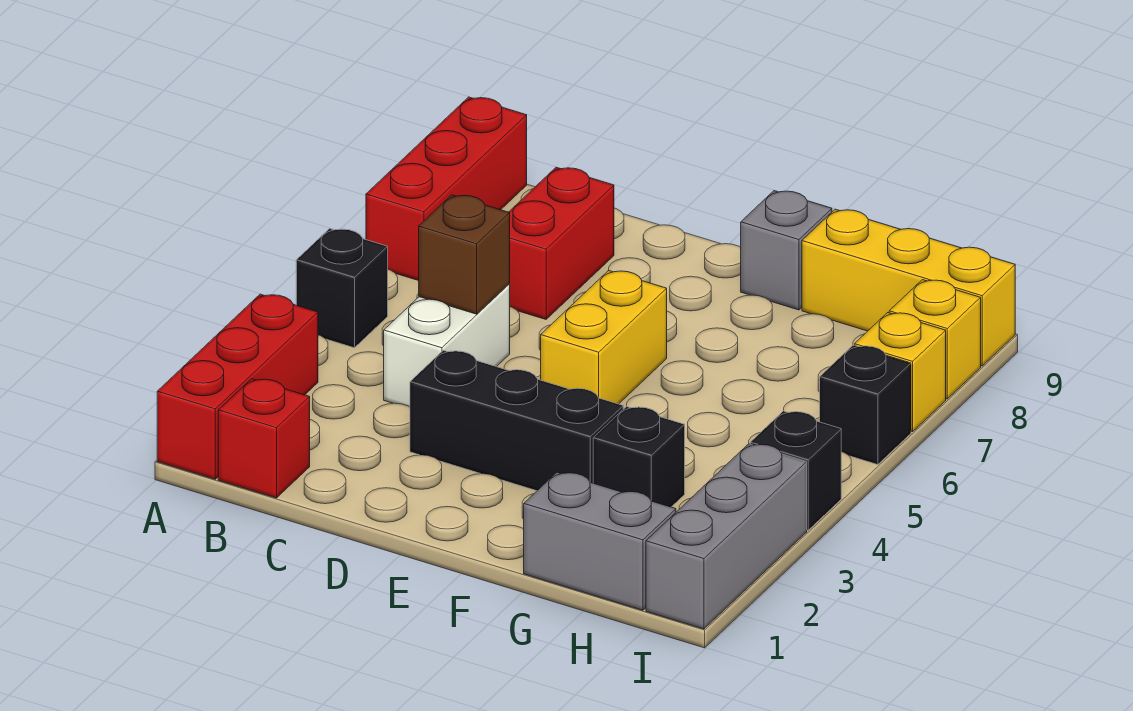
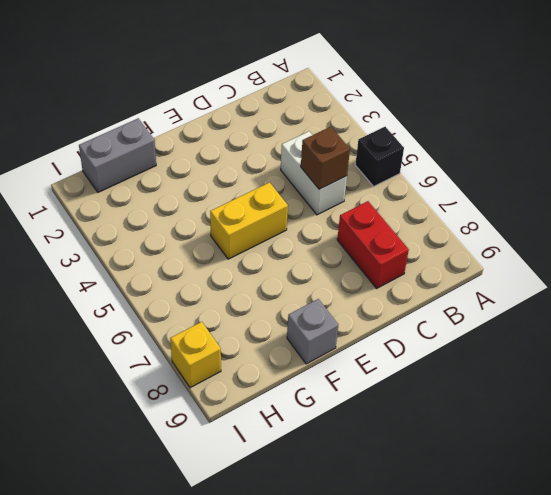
yellow brick E5:F5 level 1 -> yellow brick E5:E6 level 1
none -> red brick A1:A3 level 1
none -> red brick A7:A9 level 1
none -> red brick B1 level 1

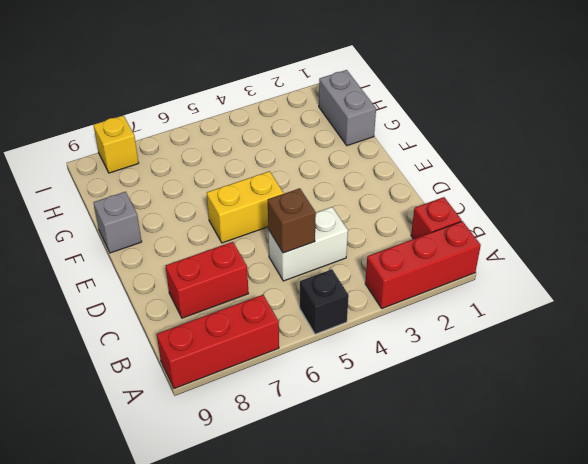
none -> black brick D3:F3 level 1
none -> black brick G3 level 1
none -> yellow brick G9:I9 level 1

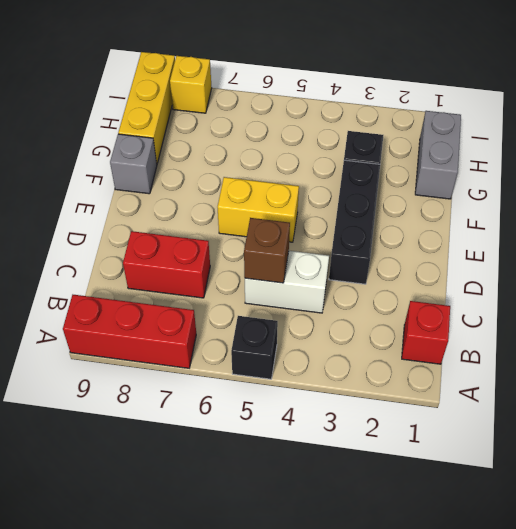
none -> red brick A1:A3 level 1
none -> grey brick I1:I3 level 1
none -> black brick I4 level 1

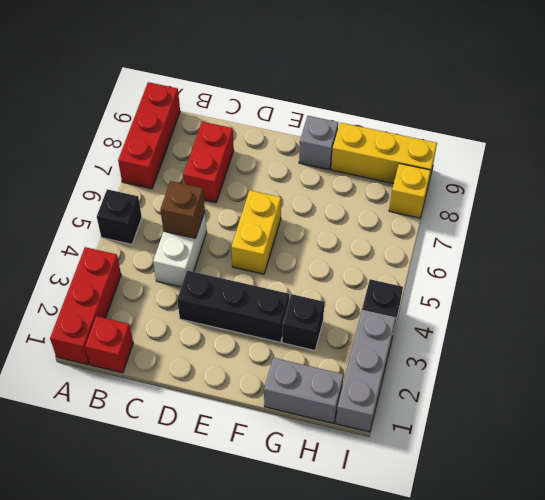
none -> black brick I6 level 1
none -> yellow brick I7 level 1

